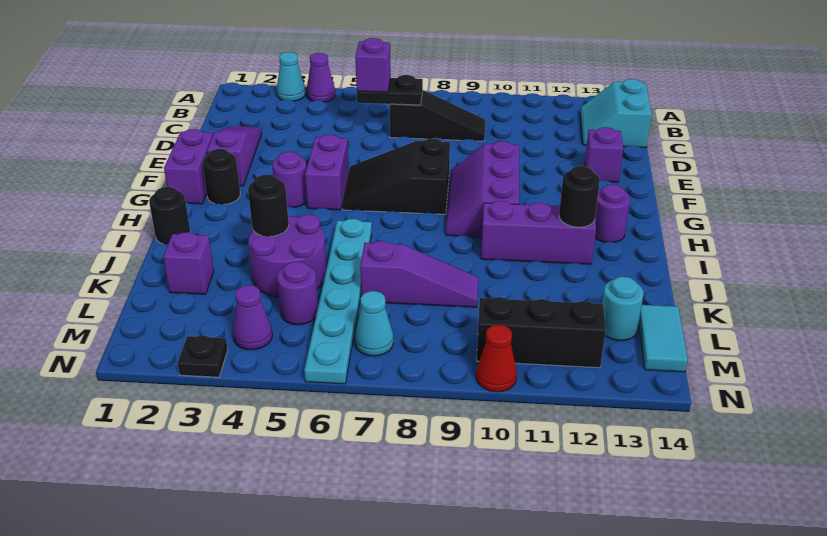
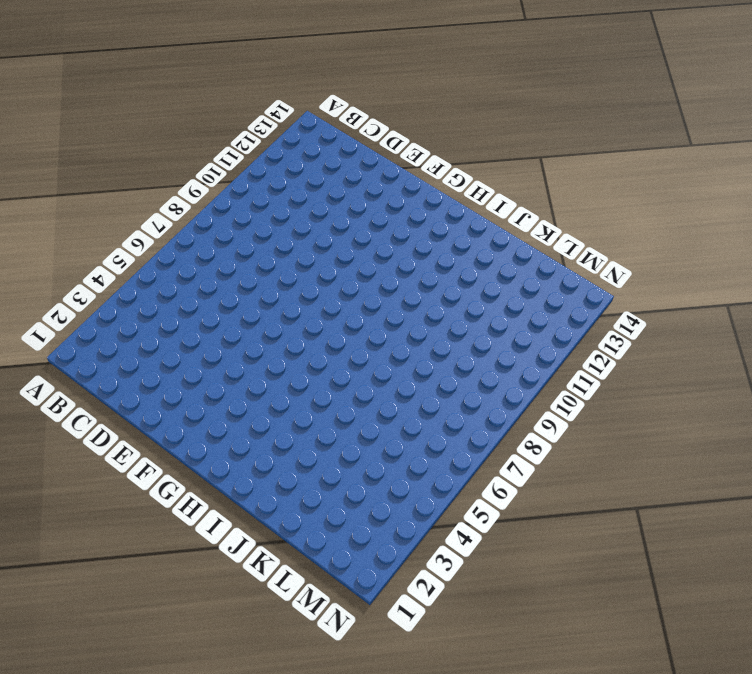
none -> cyan cone A3 level 1
none -> purple cone A4 level 1
none -> cyan slope B13:C14 level 1 top 14
none -> black slope C7:C9 level 1 top 7

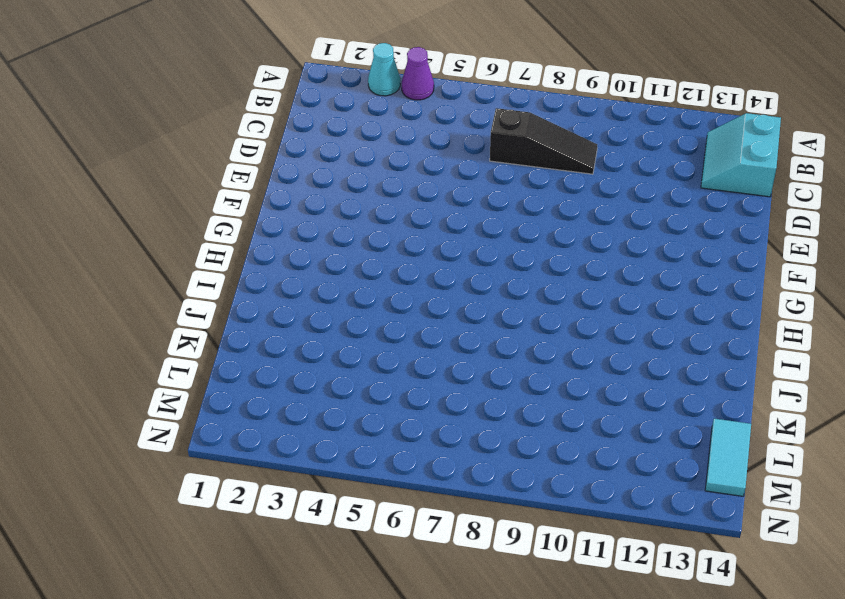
none -> purple slope D2:F2 level 1 top F
none -> purple brick E13 level 1
none -> purple brick F1:G1 level 1
none -> purple brick F5:G5 level 1

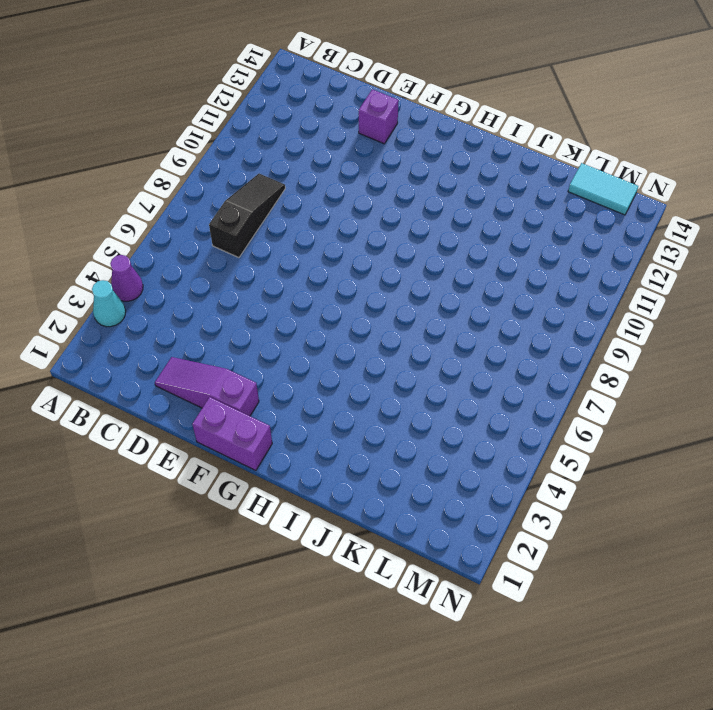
none -> cyan slope B13:C14 level 1 top 14
none -> purple brick F5:G5 level 1
none -> black slope F6:G8 level 1 top 8
none -> purple slope F9:H10 level 1 top 10

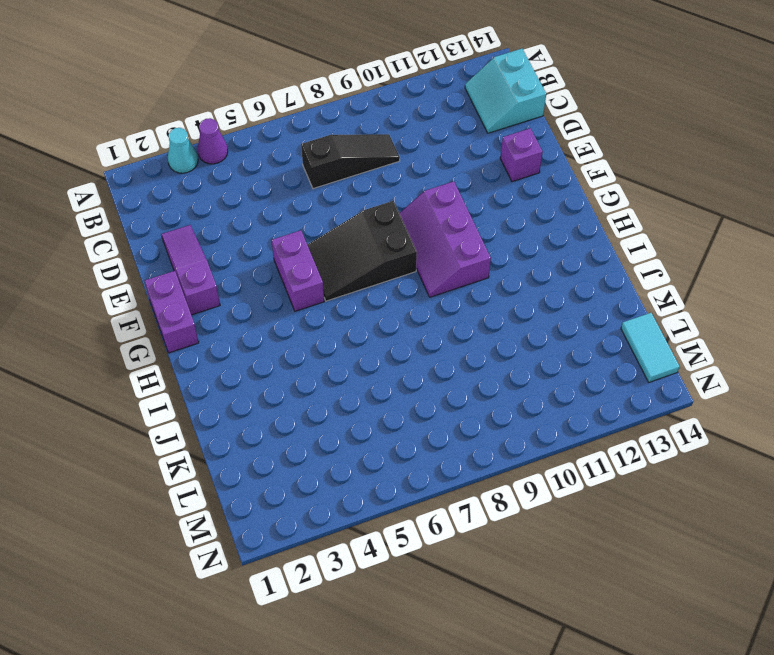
none -> black round brick G2 level 1
none -> purple round brick G4 level 1
none -> purple round brick H13 level 1
none -> black round brick I1 level 1

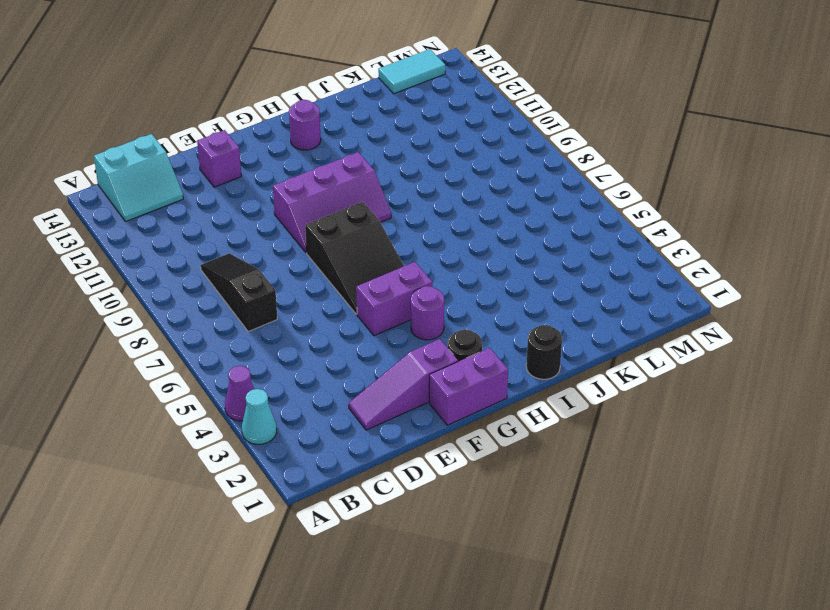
none -> cyan plate I6:N6 level 1
none -> purple brick I10:I12 level 1
none -> purple round brick J4:K5 level 1
none -> purple brick K2 level 1

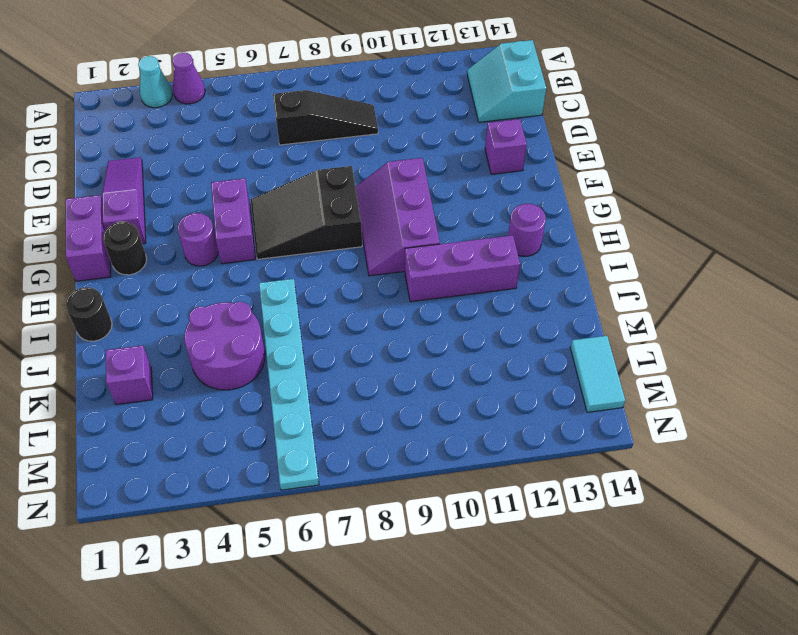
none -> purple slope K7:K9 level 1 top 7
none -> purple round brick L5 level 1
none -> cyan round brick L13 level 1
none -> purple cone M4 level 1

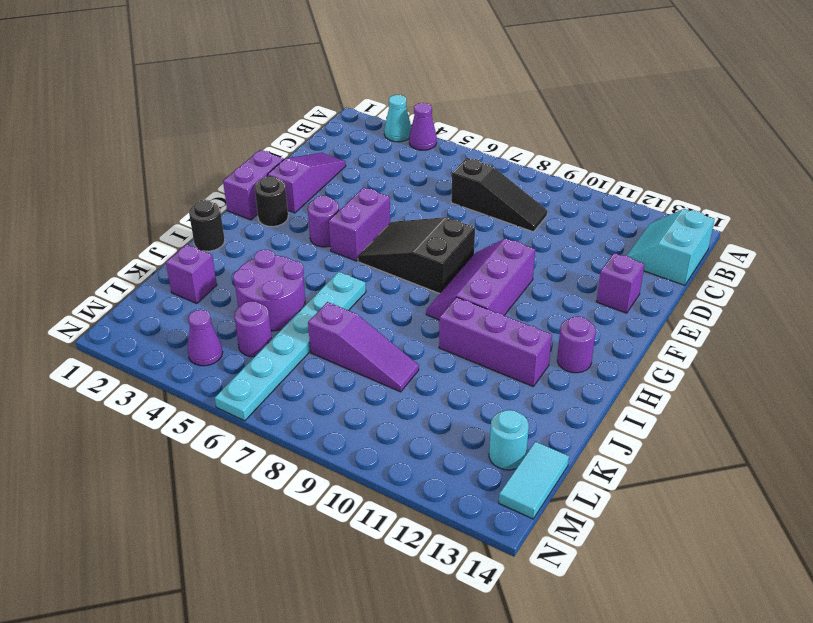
none -> cyan cone M7 level 1
none -> black brick M10:M12 level 1
none -> black plate N3 level 1
none -> red cone N10 level 1

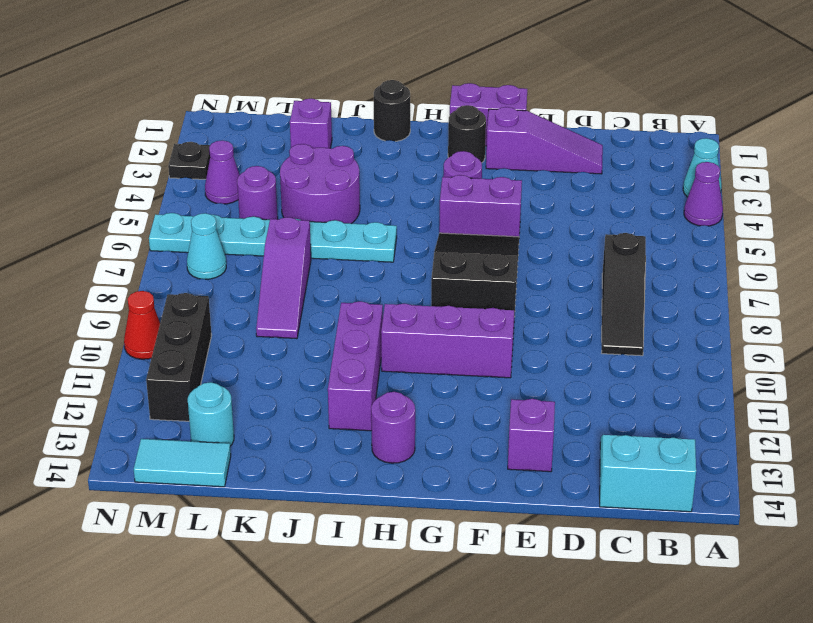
none -> black plate C6:C7 level 2
none -> black round brick I12 level 2
none -> black round brick J4 level 2
none -> purple brick C6 level 3

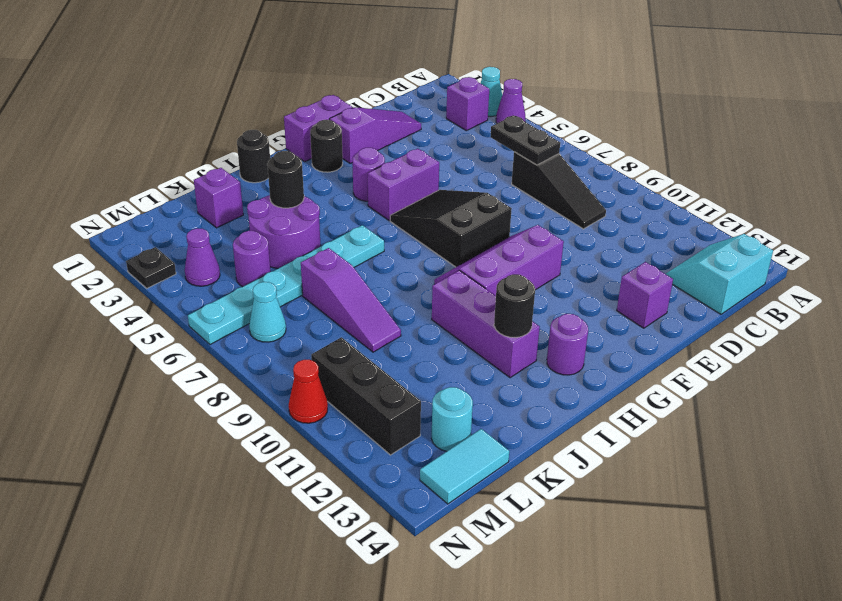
purple brick B3 level 1 -> purple brick C6 level 3

